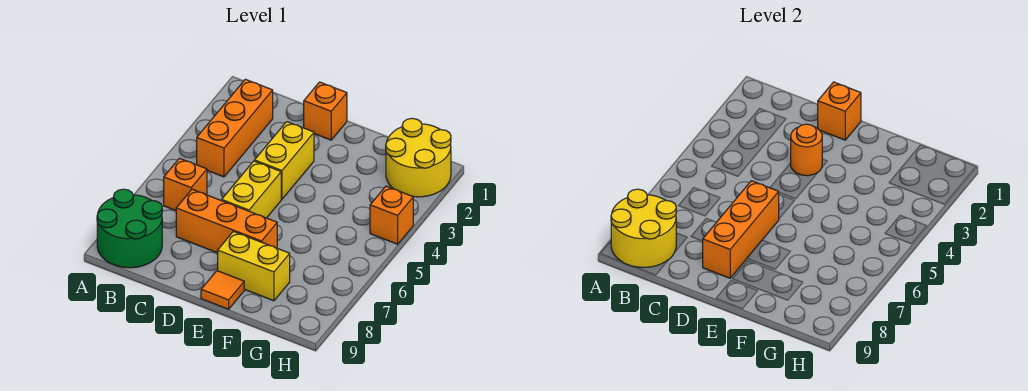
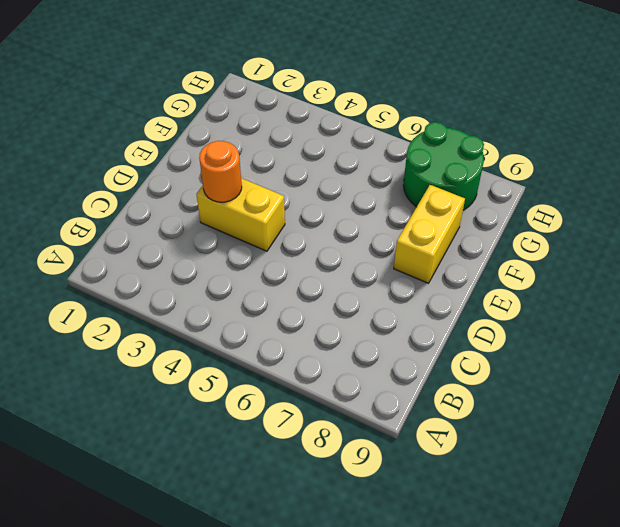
green round brick G7:H8 level 1 -> green round brick A8:B9 level 1
none -> orange brick B2:B4 level 1
none -> orange brick B6 level 1
none -> orange brick C7:E7 level 1

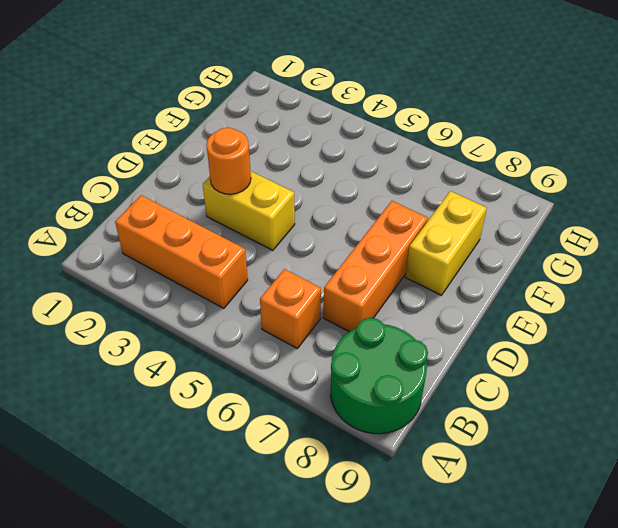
none -> orange brick D1 level 1
none -> yellow brick D5:D6 level 1
none -> orange tile E9 level 1

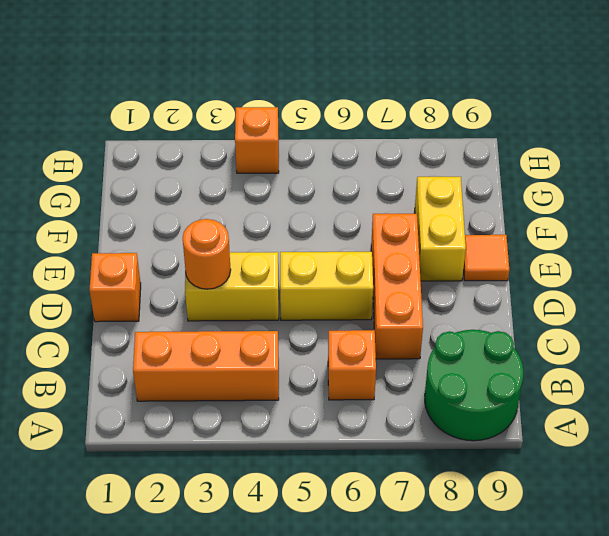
none -> yellow round brick G1:H2 level 1
none -> yellow round brick A8:B9 level 2
none -> orange brick D1 level 2

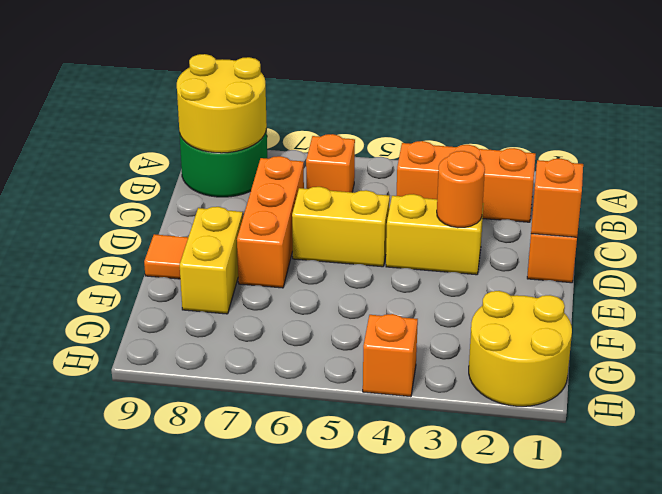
none -> orange brick D6:D8 level 2

